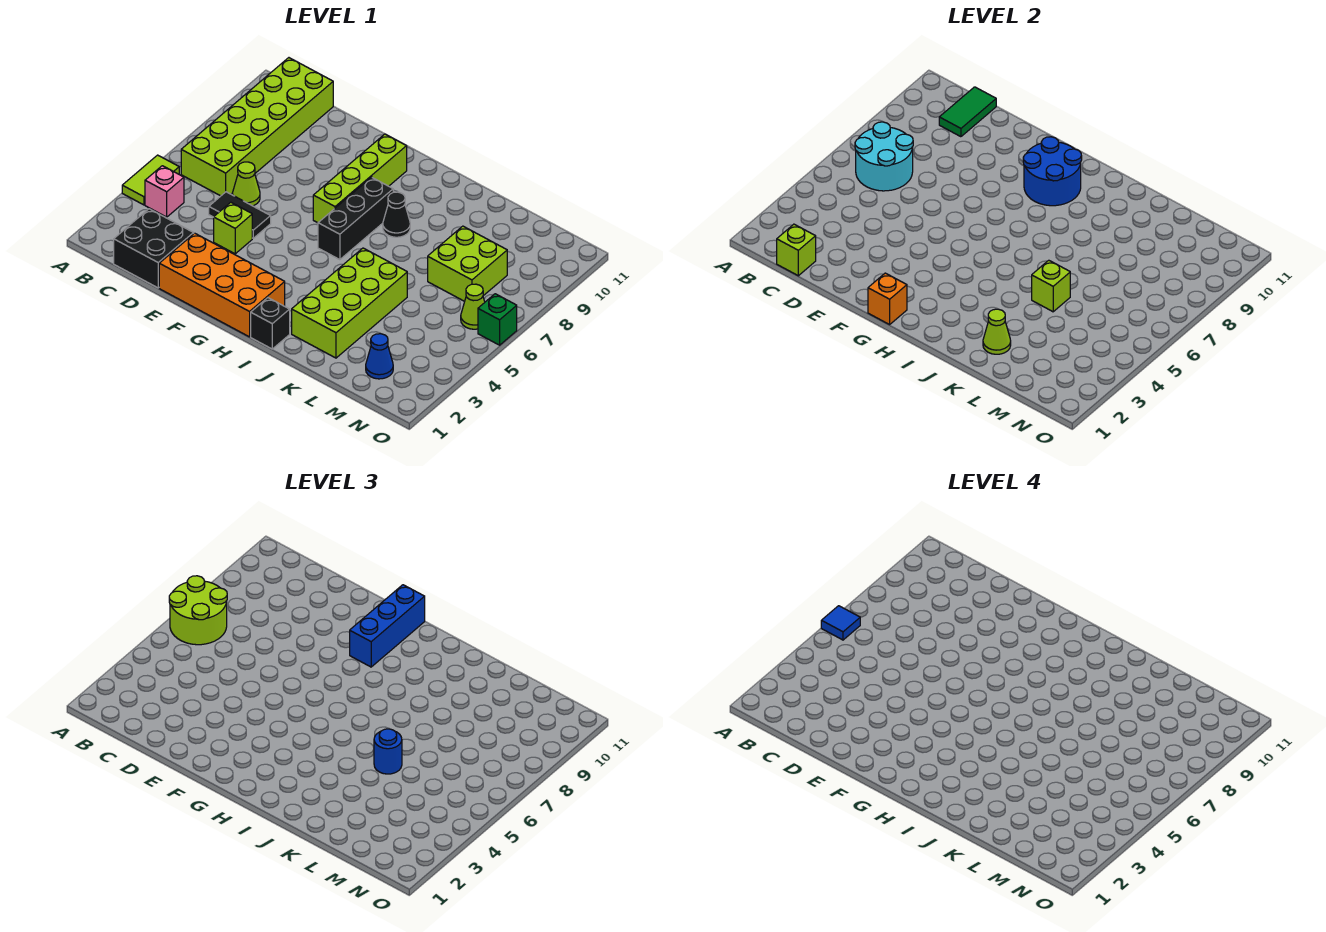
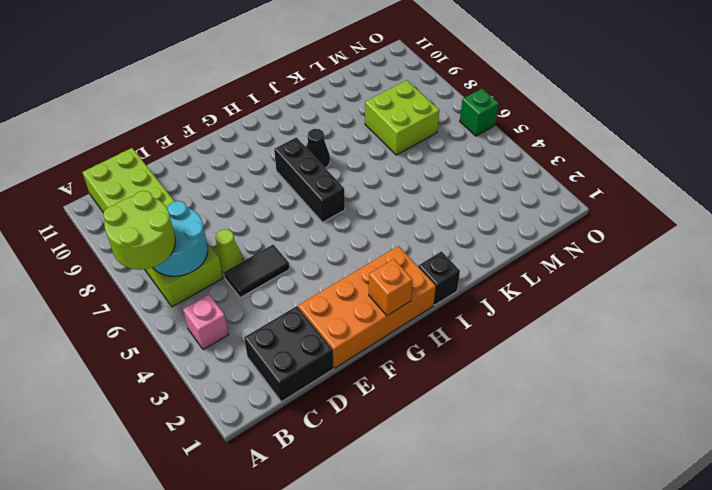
none -> lime tile A4:A5 level 1
none -> lime brick E4 level 1
none -> lime brick G7:G10 level 1

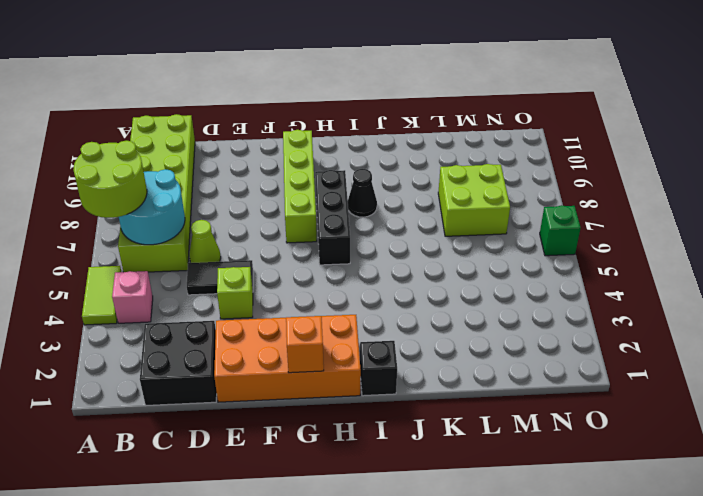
none -> lime brick J2:K5 level 1
none -> blue cone M2 level 1
none -> lime cone N6 level 1

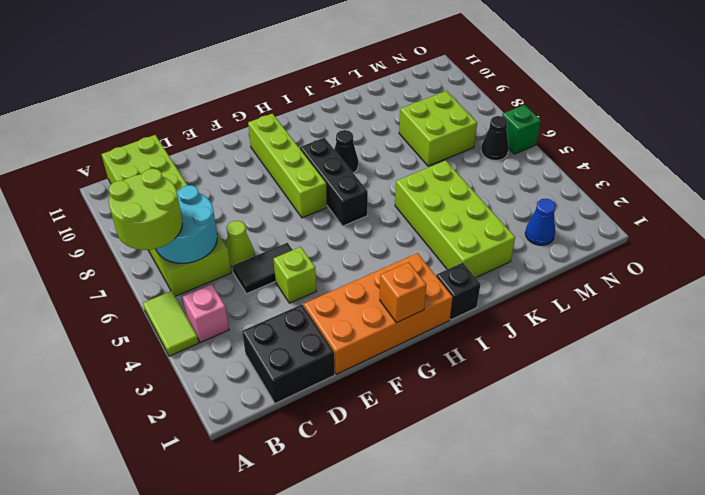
black cone N6 level 1 -> lime cone N6 level 1
none -> lime brick C1 level 2
none -> green tile C10:C11 level 2
none -> blue round brick G9:H10 level 2

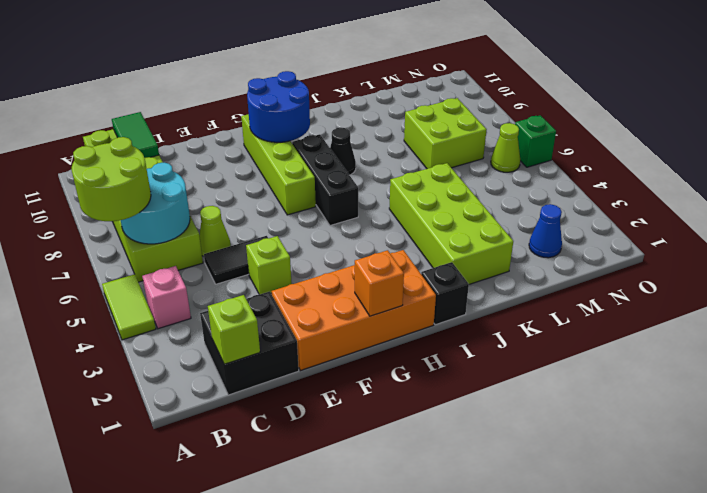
none -> lime cone K2 level 2
none -> lime brick K5 level 2
none -> blue brick G9:G11 level 3

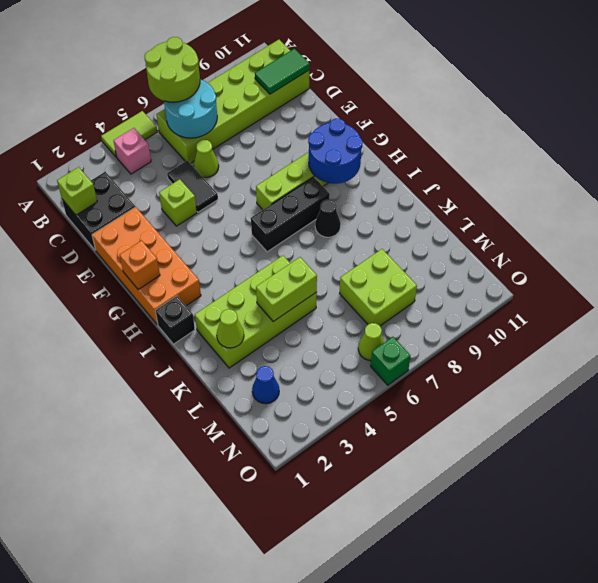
lime brick K4:K5 level 2 -> lime brick K5 level 2
none -> blue brick G9:G11 level 3
none -> blue round brick K5 level 3
none -> blue tile A6 level 4

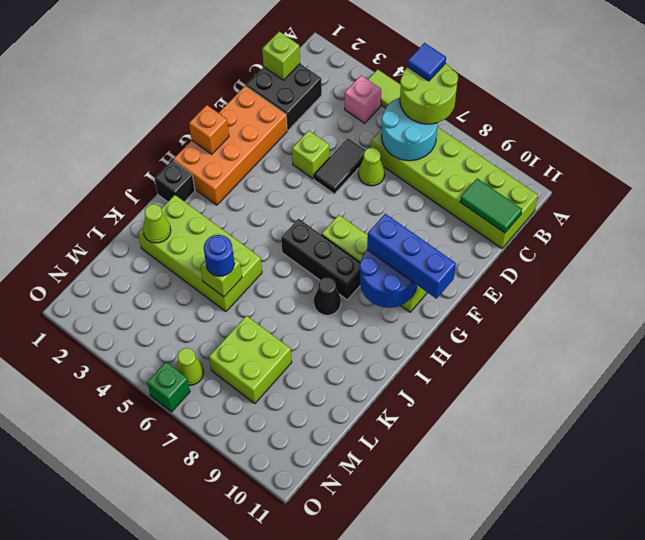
none -> blue cone M2 level 1

